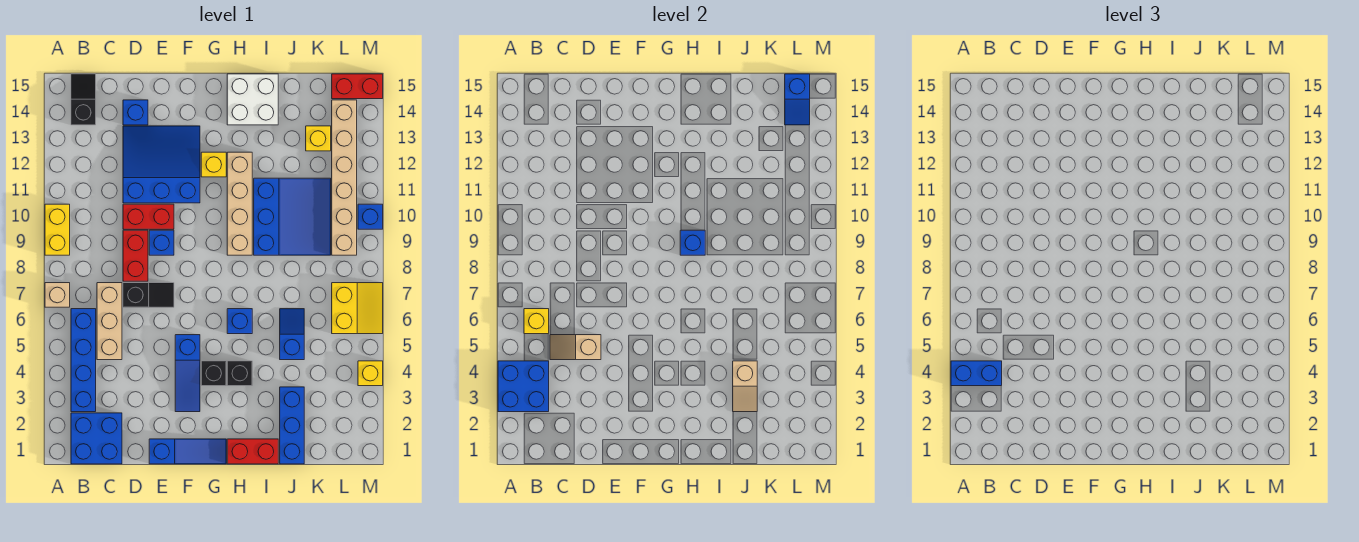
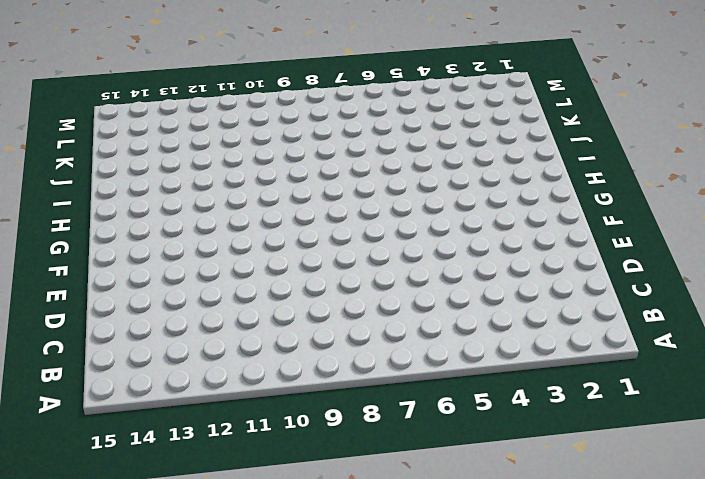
none -> tan brick A7 level 1
none -> yellow brick A9:A10 level 1
none -> blue brick B1:C2 level 1
none -> blue brick B3:B6 level 1

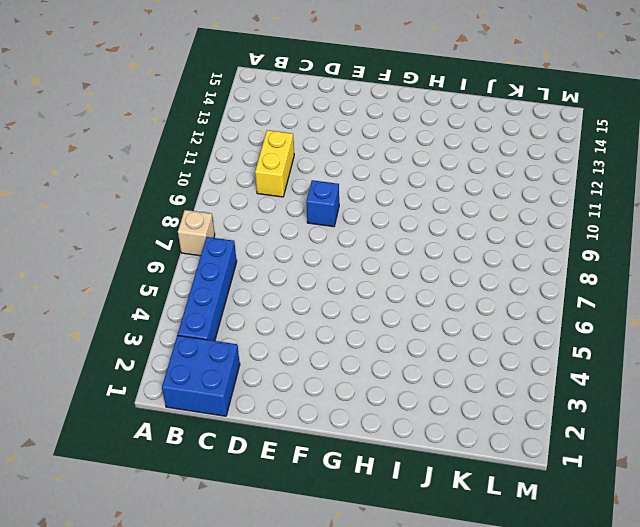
yellow brick C10:C11 level 1 -> yellow brick A9:A10 level 1
none -> black slope B14:B15 level 1 top 14
none -> tan brick C5:C7 level 1
none -> black slope D7:E7 level 1 top D
none -> red brick D8:D9 level 1

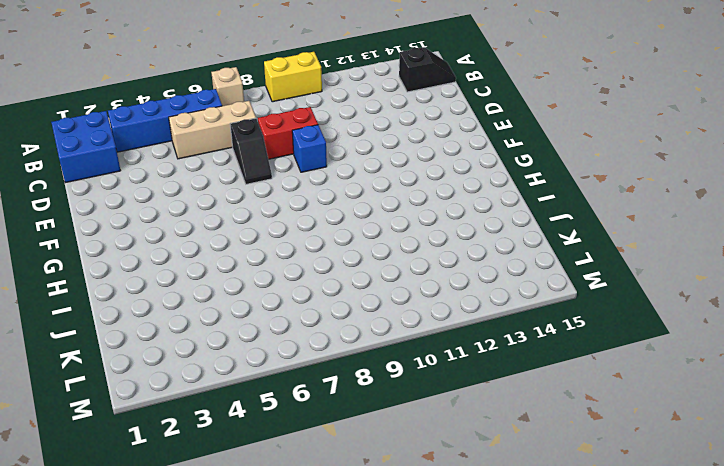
none -> red brick D10:E10 level 1
none -> blue slope D11:F13 level 1 top 11
none -> blue brick D14 level 1
none -> blue slope E1:G1 level 1 top E

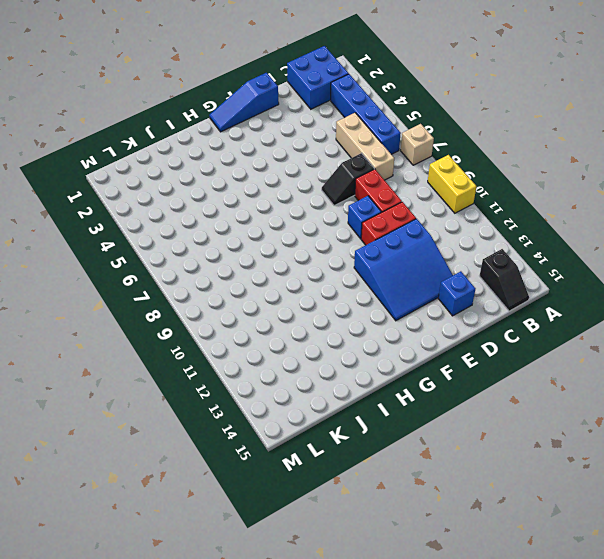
none -> blue slope F3:F5 level 1 top 5
none -> black brick G4 level 1
none -> yellow brick G12 level 1
none -> red brick H1:I1 level 1

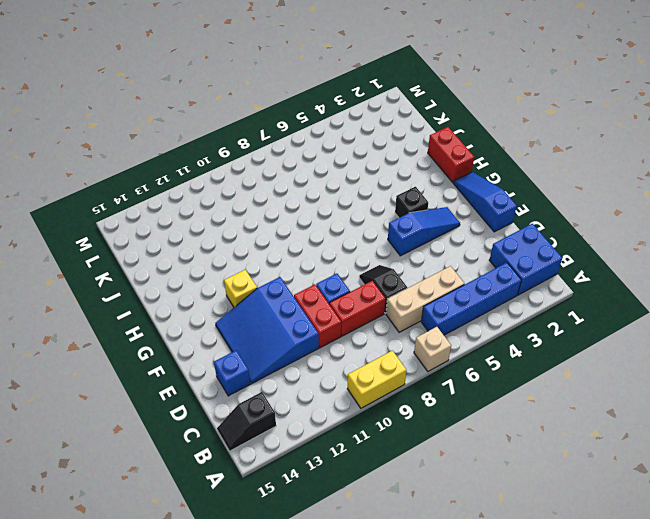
none -> black brick H4 level 1
none -> blue brick H6 level 1
none -> tan brick H9:H12 level 1
none -> white brick H14:I15 level 1

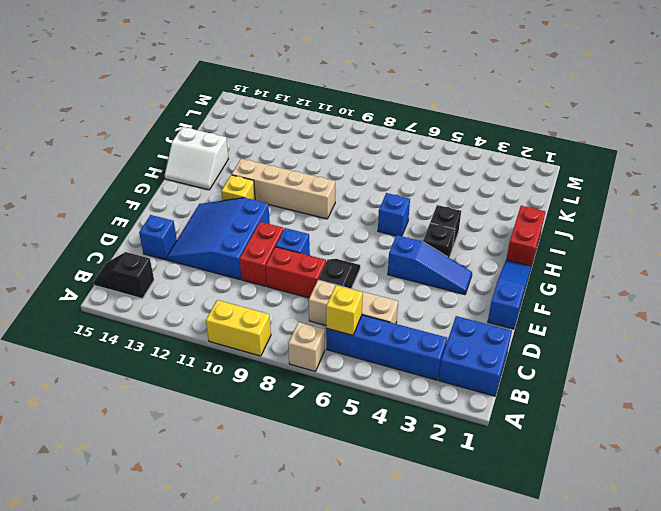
white slope H14:I15 level 1 top I -> white brick H14:I15 level 1
none -> blue slope I9:K11 level 1 top I
none -> blue brick J1:J3 level 1
none -> blue slope J5:J6 level 1 top 5
none -> yellow brick K13 level 1

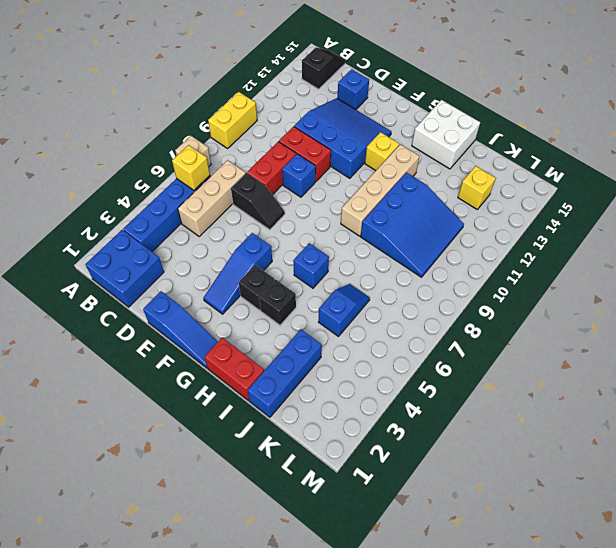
none -> yellow slope L6:M7 level 1 top L
none -> tan brick L9:L14 level 1
none -> red brick L15:M15 level 1
none -> yellow brick M4 level 1

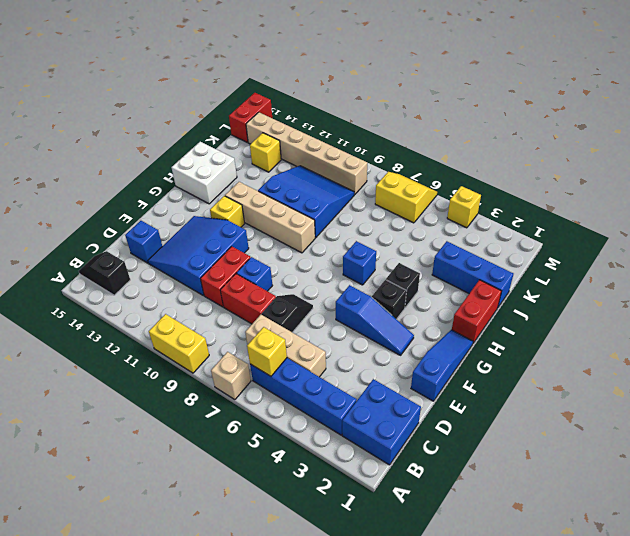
none -> blue slope J5:J6 level 1 top 5
none -> blue brick M10 level 1
none -> blue brick A3:B4 level 2
none -> tan slope C5:D5 level 2 top D

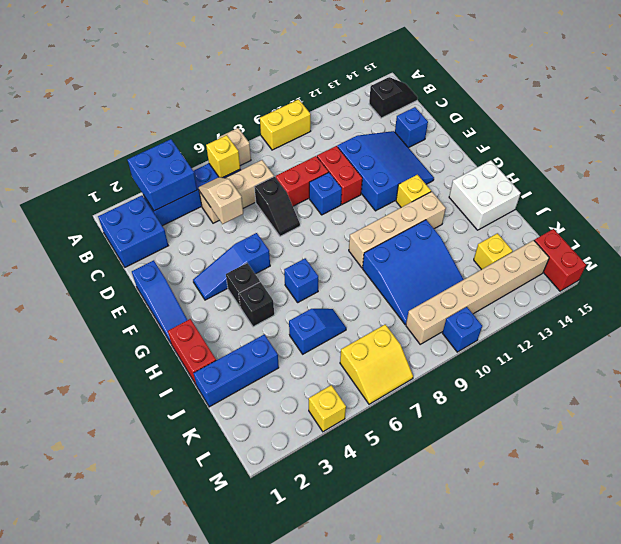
none -> blue brick H9 level 2
none -> tan slope J3:J4 level 2 top 4
none -> blue slope L14:L15 level 2 top 15
none -> blue brick A4:B4 level 3

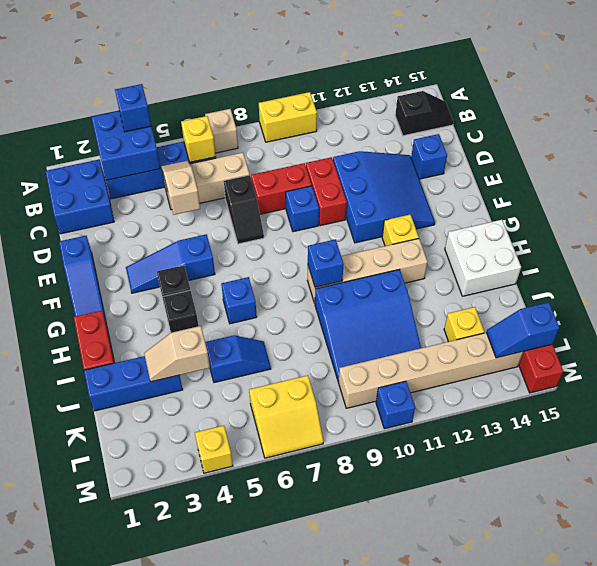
blue brick A4 level 3 -> blue brick A4:B4 level 3

